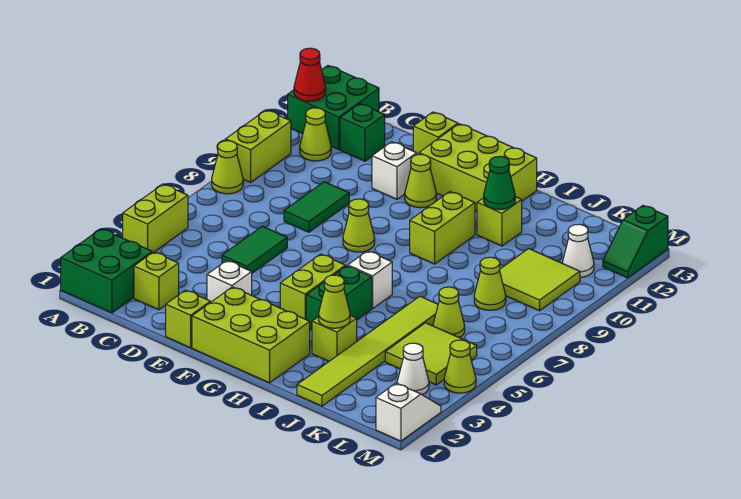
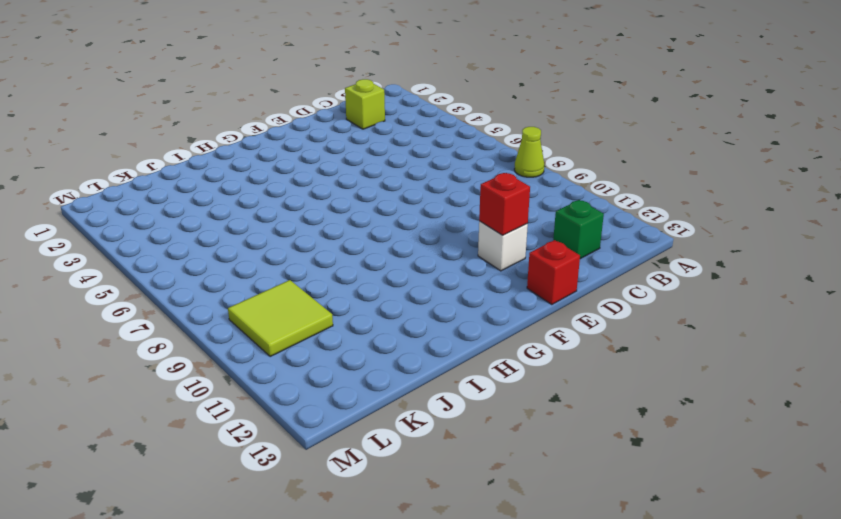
red brick E11 level 2 -> none
red brick E13 level 1 -> lime brick E13 level 1
none -> green brick A1:B2 level 1
none -> lime brick A4:A5 level 1
none -> lime brick A9:A10 level 1
none -> green brick A12:B13 level 1

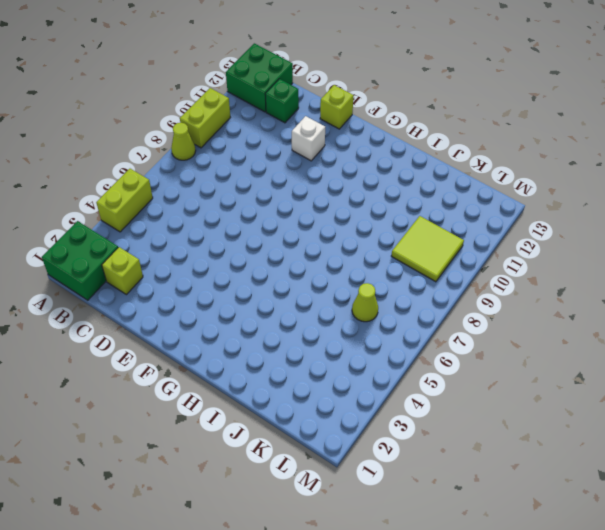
none -> lime cone B11 level 1
none -> green tile D5:D6 level 1
none -> green tile D8:D9 level 1
none -> lime brick E1 level 1

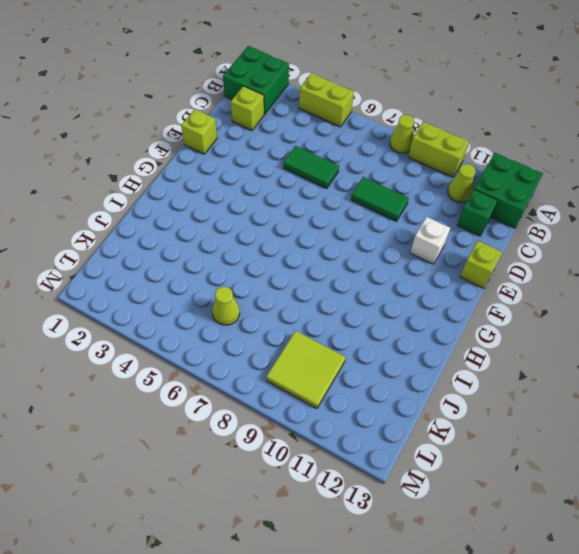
none -> white brick E3 level 1
none -> lime brick F1:H2 level 1
none -> lime cone F8 level 1
none -> lime cone F11 level 1

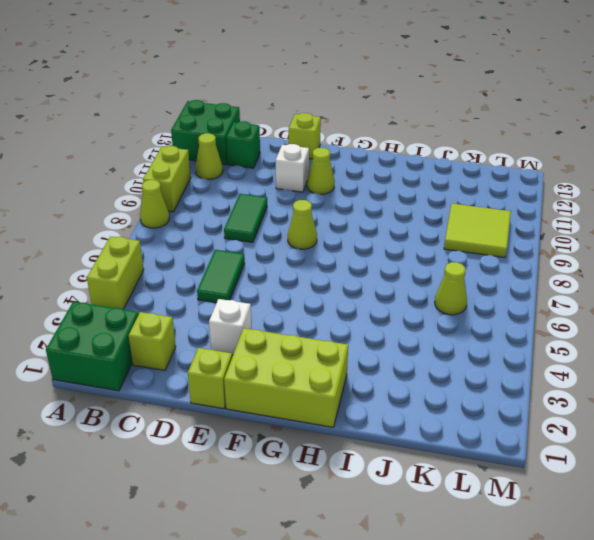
none -> lime brick F12:H13 level 1
none -> lime brick G4:G5 level 1
none -> green brick H4:H5 level 1
none -> white brick H6 level 1

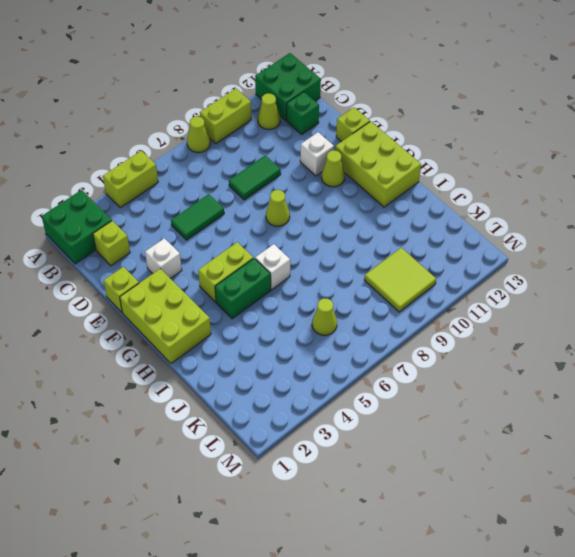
none -> lime brick H9:H10 level 1
none -> lime brick I3 level 1
none -> lime brick I11 level 1
none -> lime tile J1:J6 level 1

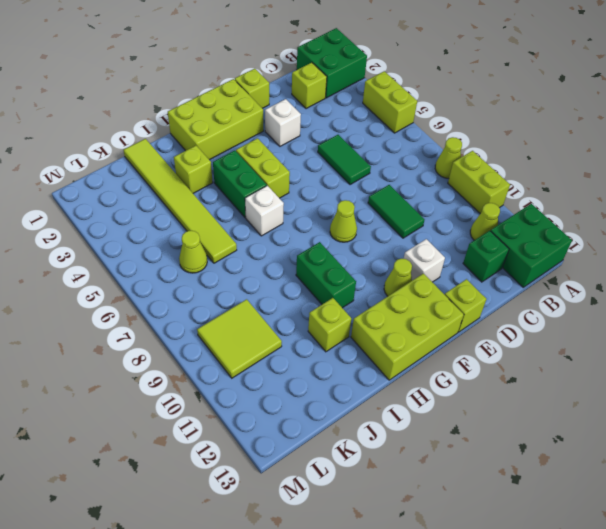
green brick H9:H10 level 1 -> lime brick H9:H10 level 1
none -> lime tile K4:L5 level 1
none -> lime cone K8 level 1
none -> white cone L3 level 1
none -> white cone L11 level 1

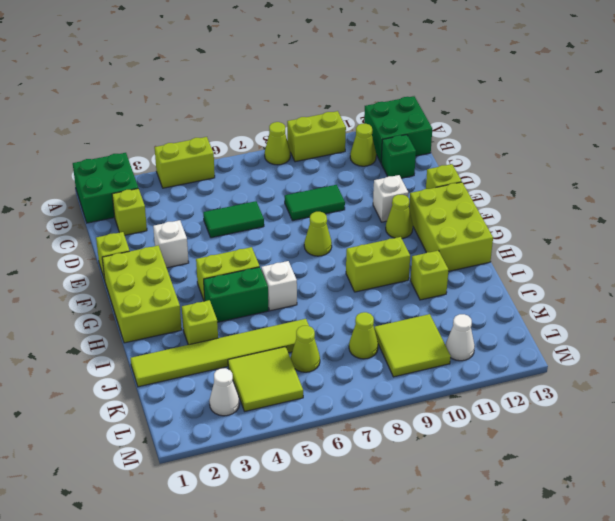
none -> white slope M1:M2 level 1 top 1
none -> lime cone M4 level 1
none -> green slope M12:M13 level 1 top 13
none -> red cone A12 level 2

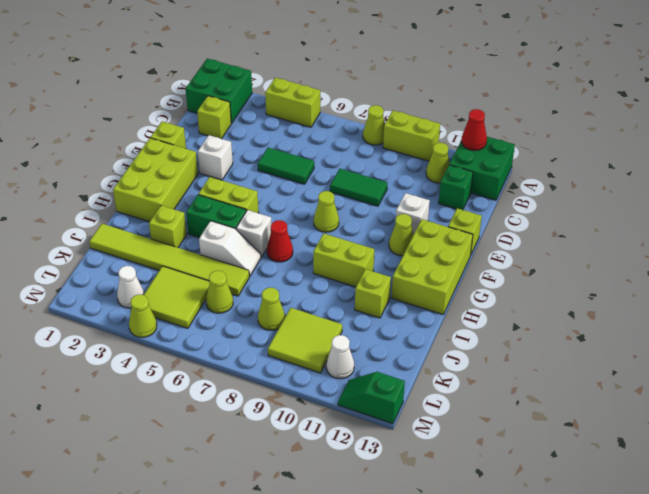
red cone H7 level 1 -> none
white slope I5:I6 level 1 top 5 -> white slope M1:M2 level 1 top 1
none -> lime cone I3 level 2
none -> green cone I11 level 2

